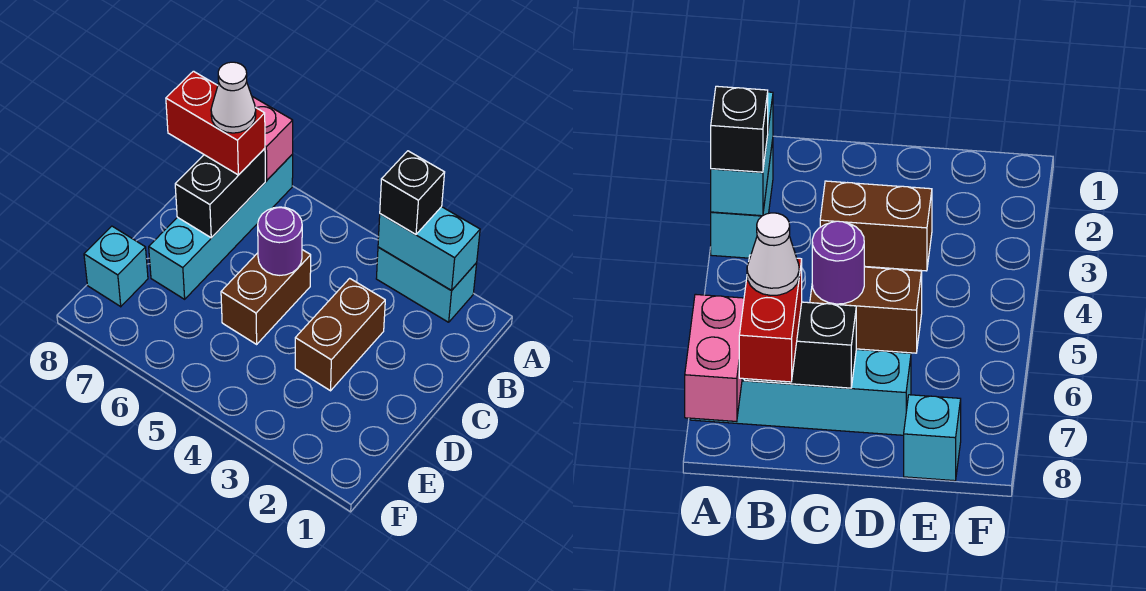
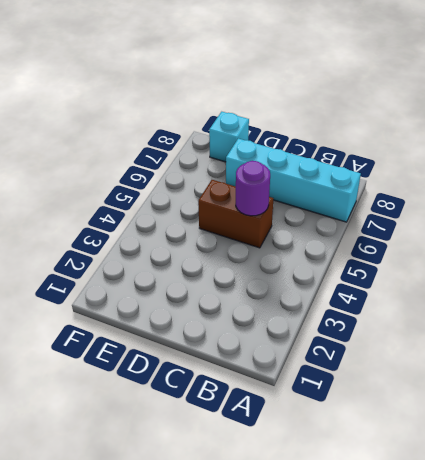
none -> cyan brick A2:A3 level 1
none -> brown brick C3:D3 level 1
none -> cyan brick A2:A3 level 2

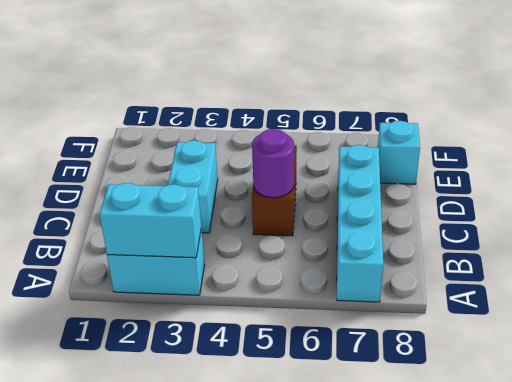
cyan brick C3:D3 level 1 -> brown brick C3:D3 level 1
none -> pink brick A7:A8 level 2
none -> black brick B7:C7 level 2
none -> black brick A3 level 3

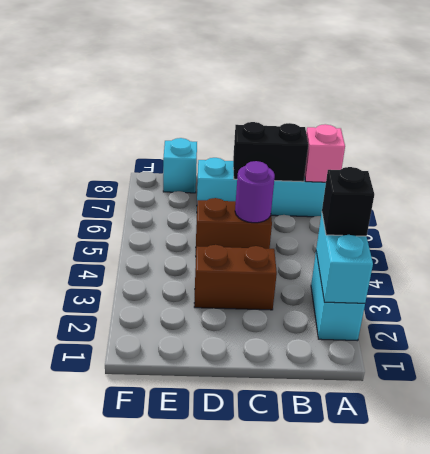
pink brick A7 level 2 -> pink brick A7:A8 level 2
none -> red brick B7:B8 level 3
none -> white cone B7 level 4

